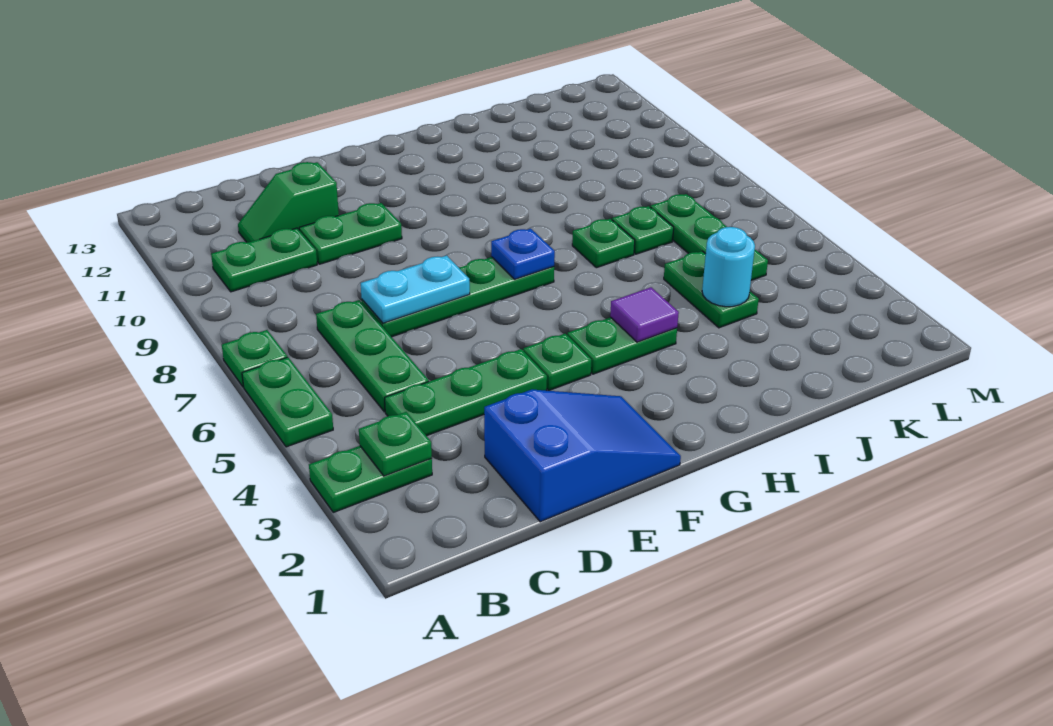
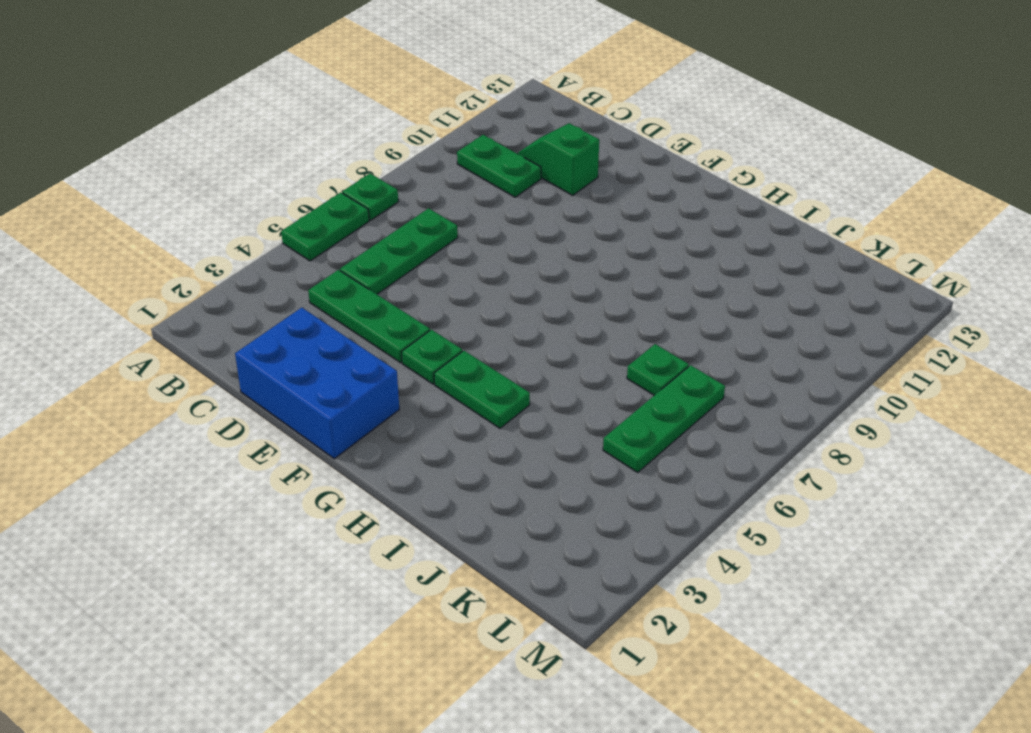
blue brick D1:F2 level 1 -> blue slope D1:F2 level 1 top D
none -> green plate A3:B3 level 1
none -> green plate D7:G7 level 1
none -> green plate D10:E10 level 1

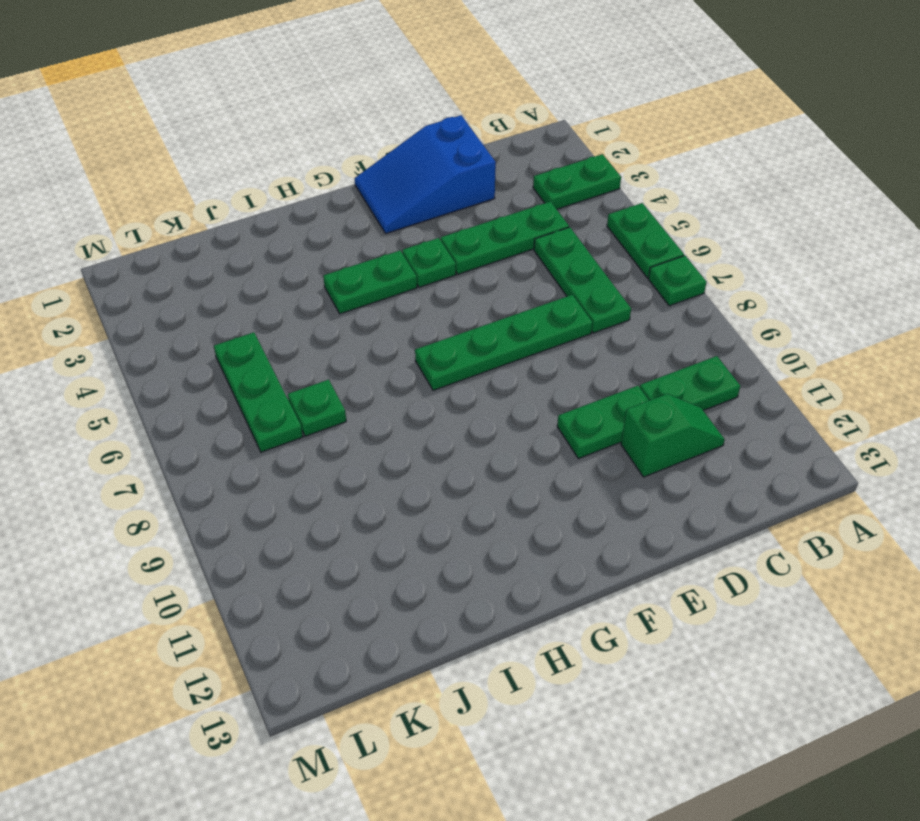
none -> green plate I7 level 1
none -> green plate J4:J5 level 1
none -> green plate B3 level 2

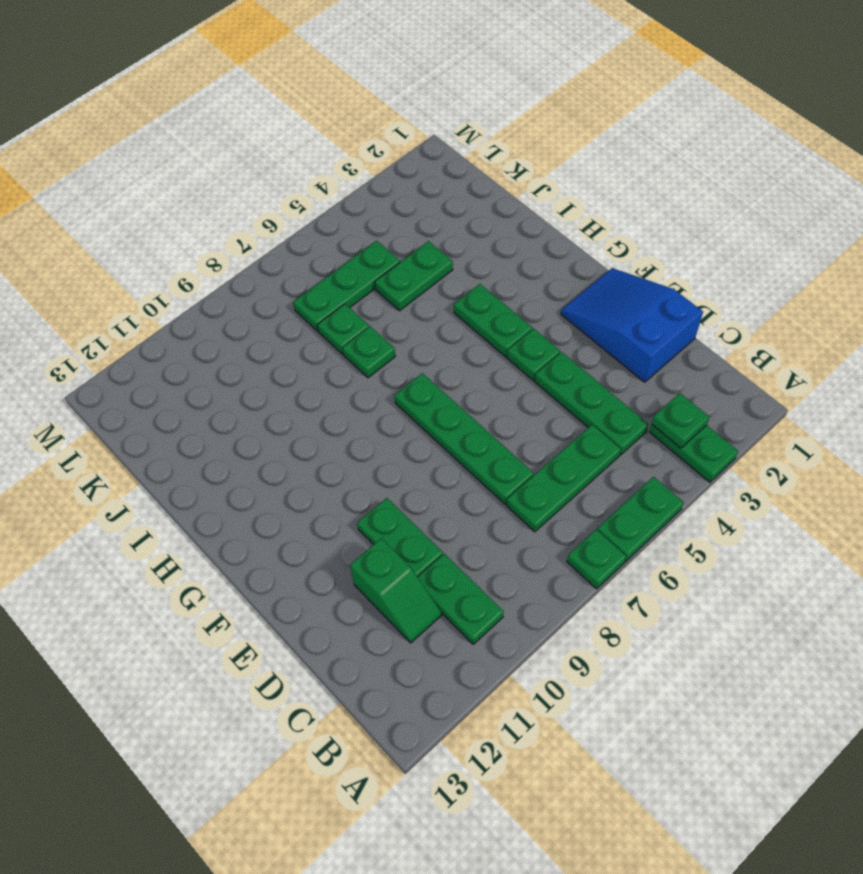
none -> cyan plate D7:E7 level 2
none -> blue plate G7 level 2
none -> purple tile H4 level 2

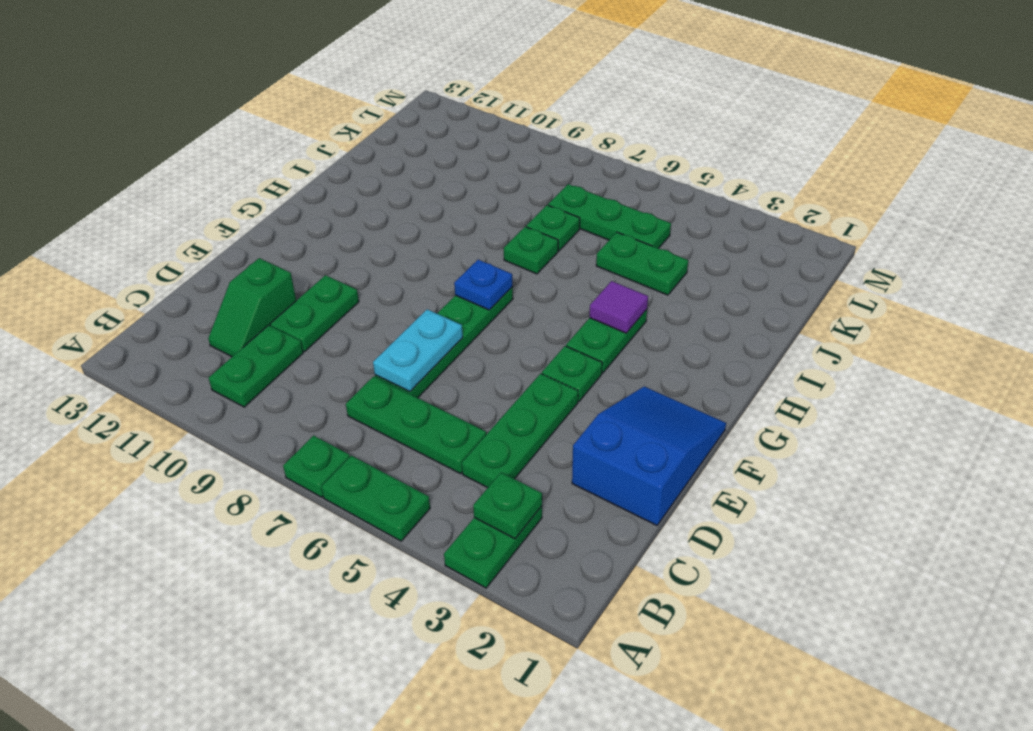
none -> cyan round brick J4 level 2

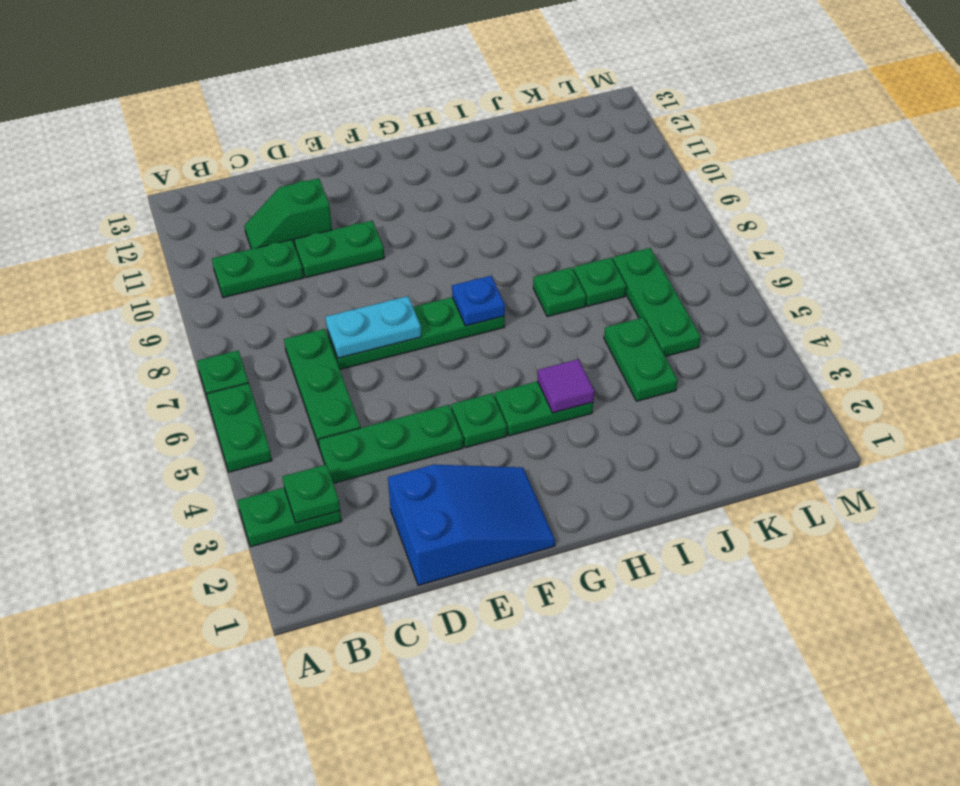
none -> cyan round brick J4 level 2

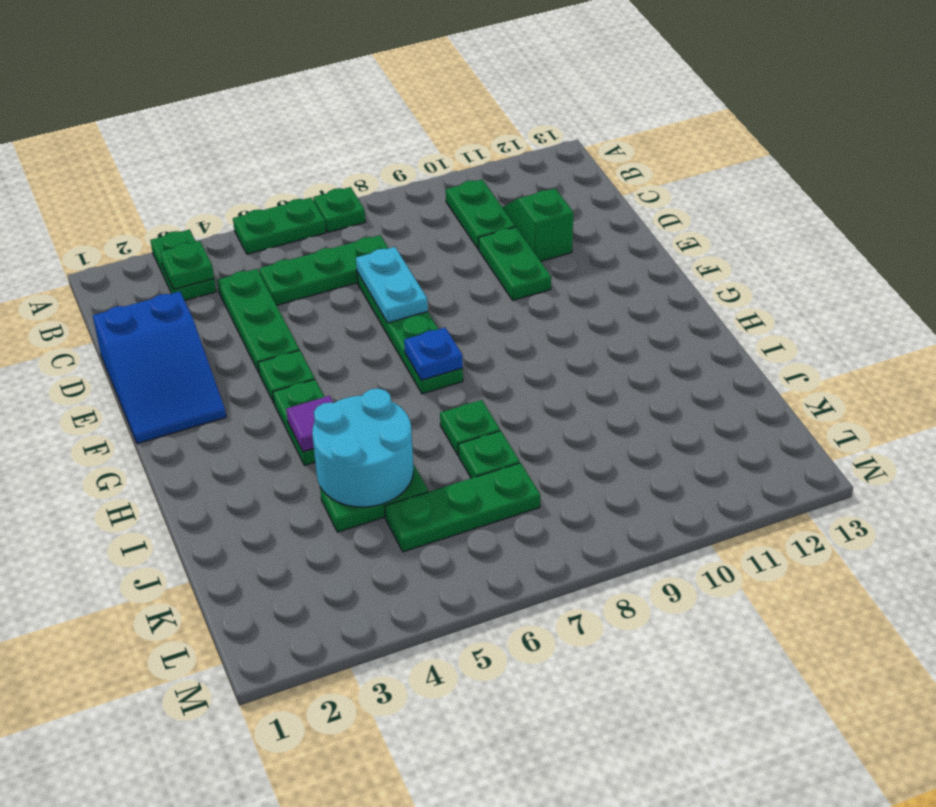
cyan round brick I4:J5 level 2 -> cyan round brick J4 level 2

